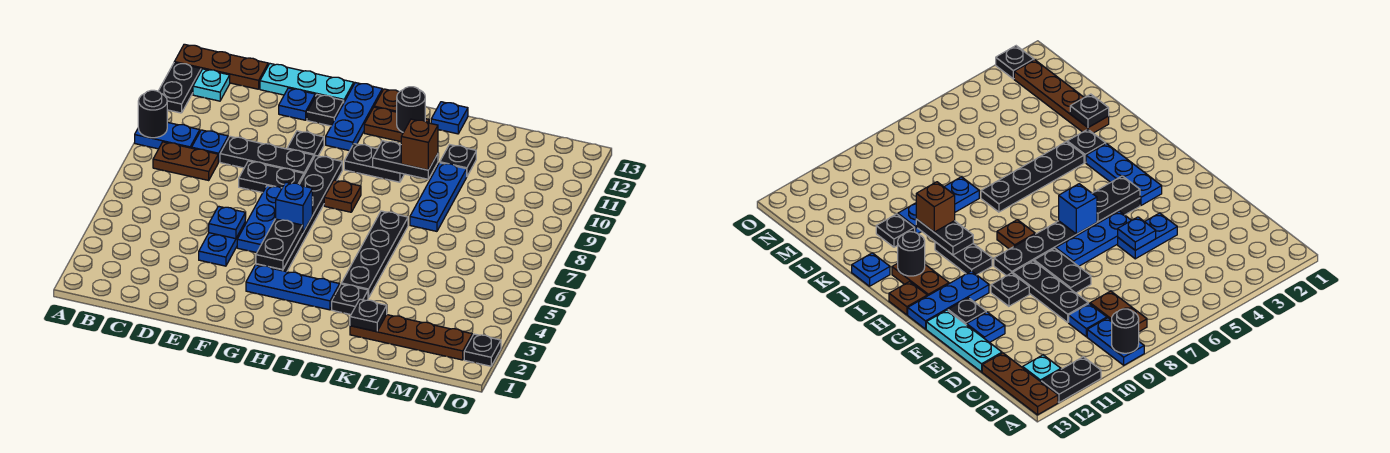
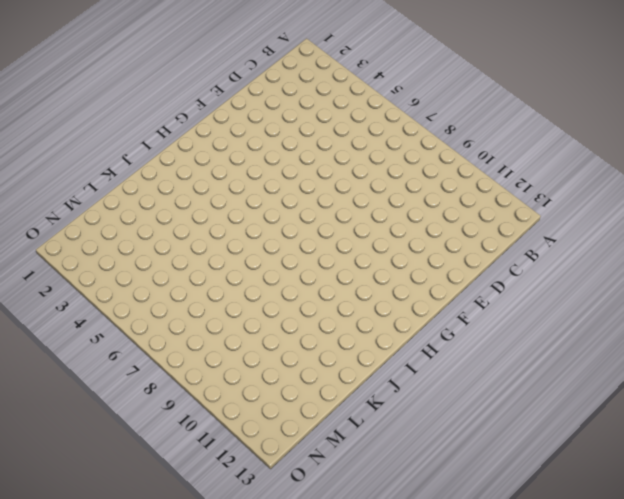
none -> blue plate A9:B9 level 1
none -> black plate A11:A12 level 1
none -> brown plate A13:C13 level 1
none -> brown plate B8:C8 level 1

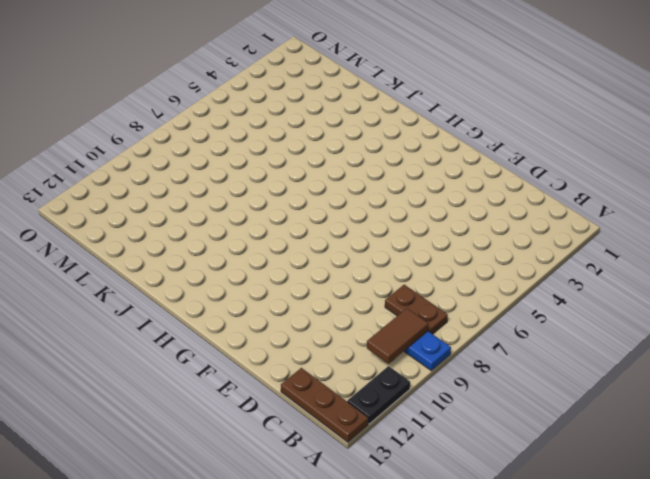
brown tile B9:B10 level 2 -> none
none -> cyan plate B12 level 1
none -> blue plate C9 level 1
none -> black plate D9:F9 level 1
none -> cyan plate D13:F13 level 1

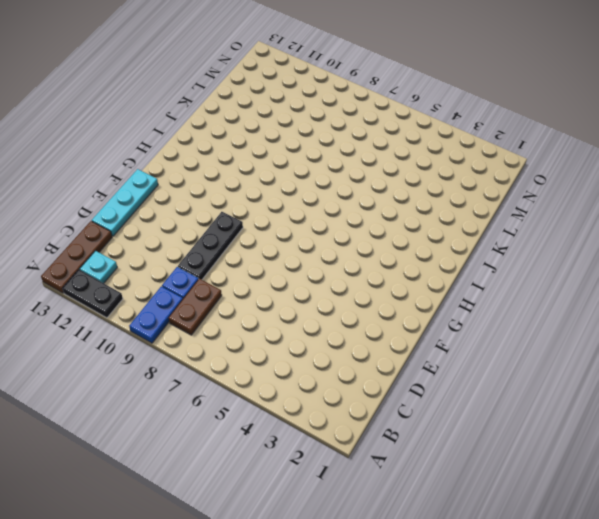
none -> blue plate E4:E5 level 1
none -> black plate E8:F8 level 1
none -> blue plate E12 level 1
none -> blue plate F5:F7 level 1

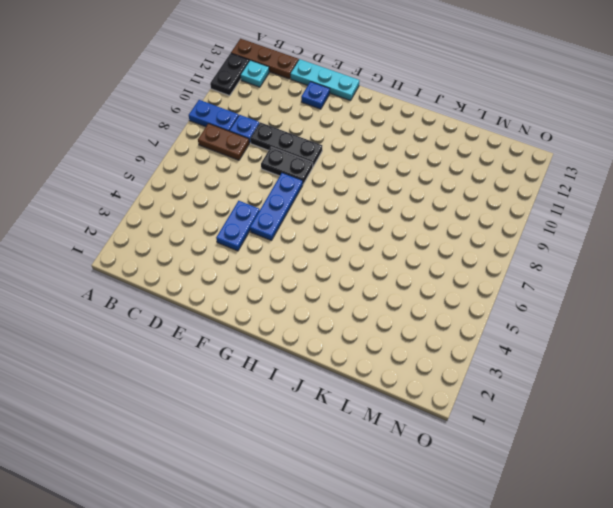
none -> black plate F10 level 1
none -> black plate F12 level 1
none -> blue plate G3:I3 level 1
none -> black plate G4:G9 level 1

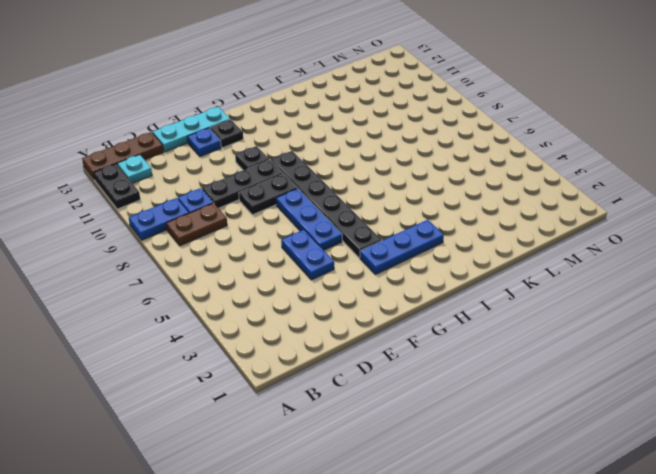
none -> blue plate G11:G13 level 1
none -> brown plate H8 level 1
none -> black plate H10:I10 level 1
none -> brown plate H12:I12 level 1

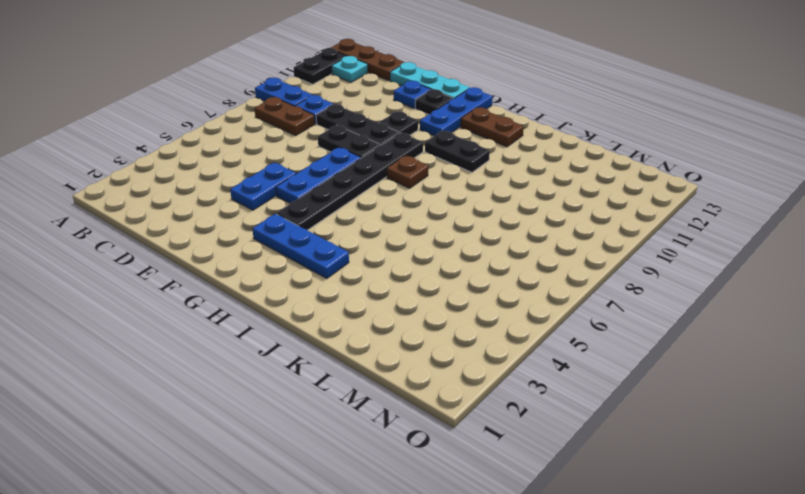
none -> brown plate H13 level 1
none -> black plate J3 level 1
none -> black plate J4:J7 level 1
none -> blue plate J13 level 1

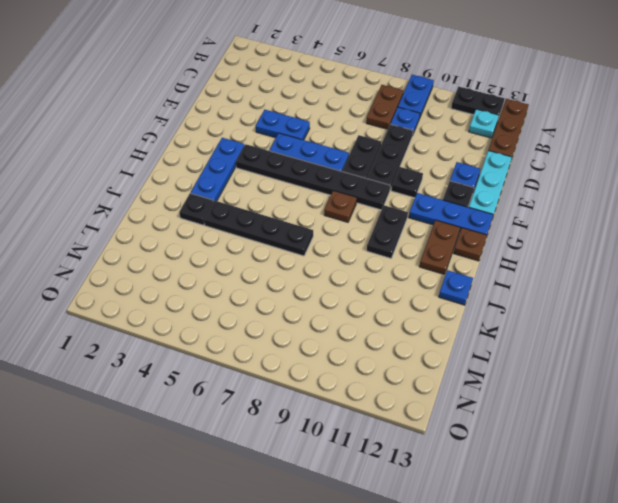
none -> brown plate K2:N2 level 1
none -> blue plate K8:K10 level 1
none -> black plate K11 level 1
none -> black plate O2 level 1

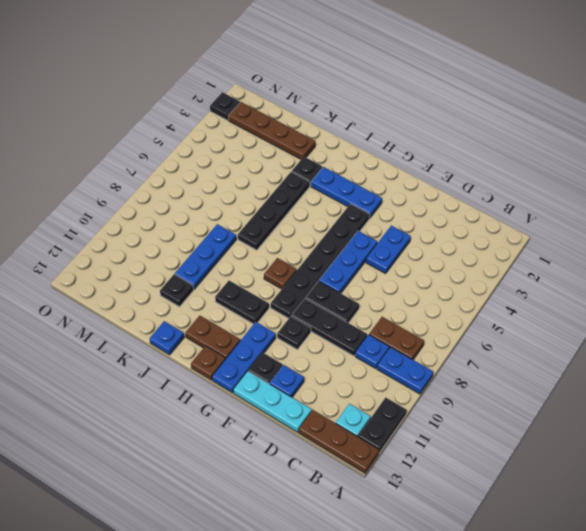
none -> black round brick A9 level 2
none -> blue plate E5 level 2
none -> black plate G4:G5 level 2
none -> blue brick G6 level 2

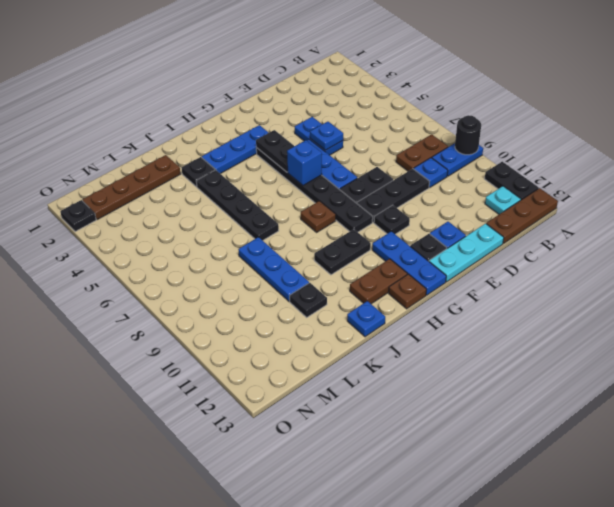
none -> black plate I10:J10 level 2
none -> black round brick I12 level 2
none -> black plate K2 level 2
none -> brown brick J10 level 3

